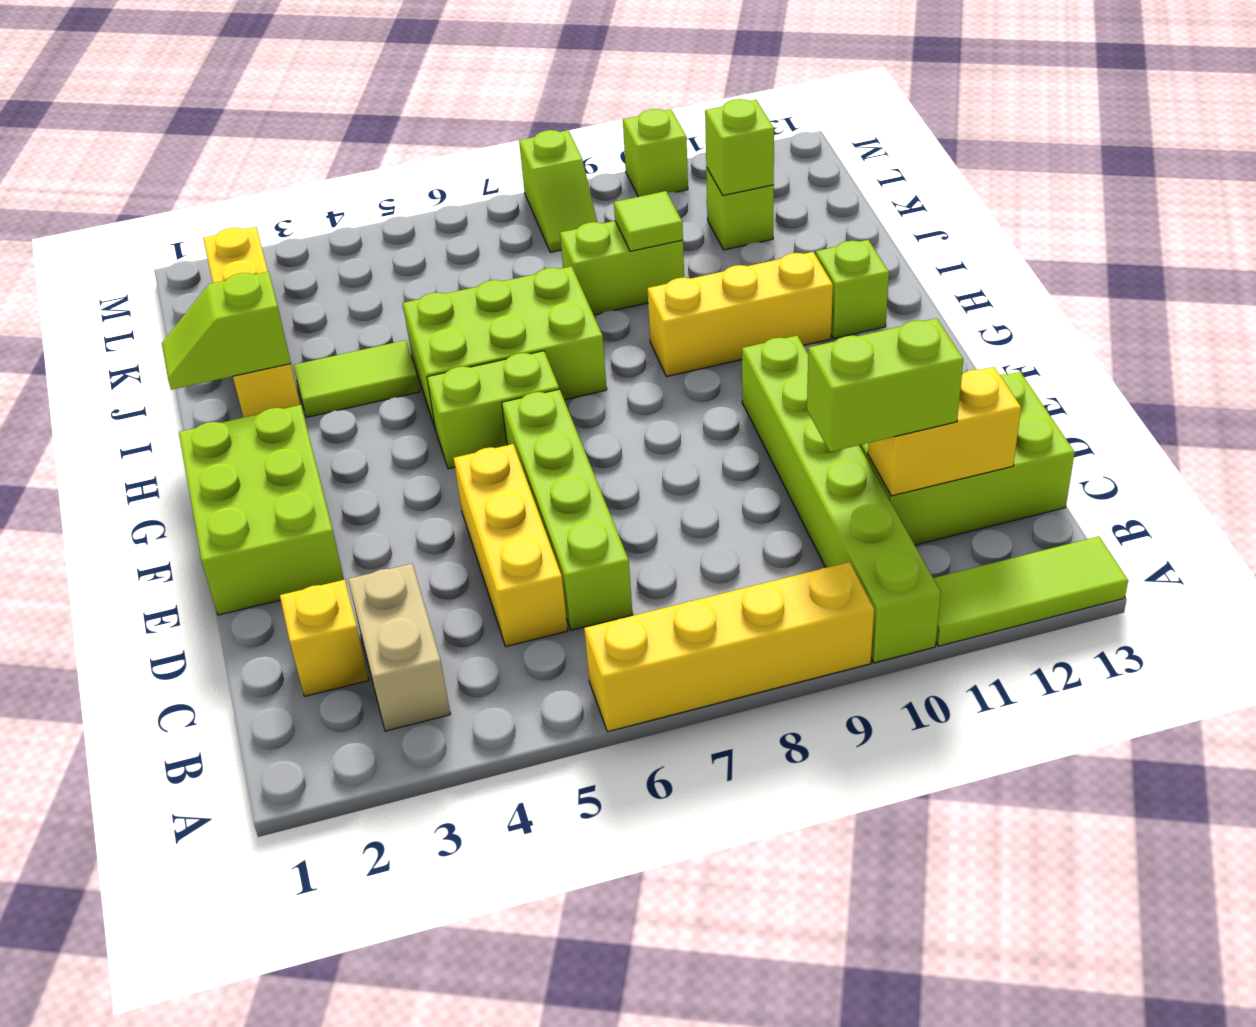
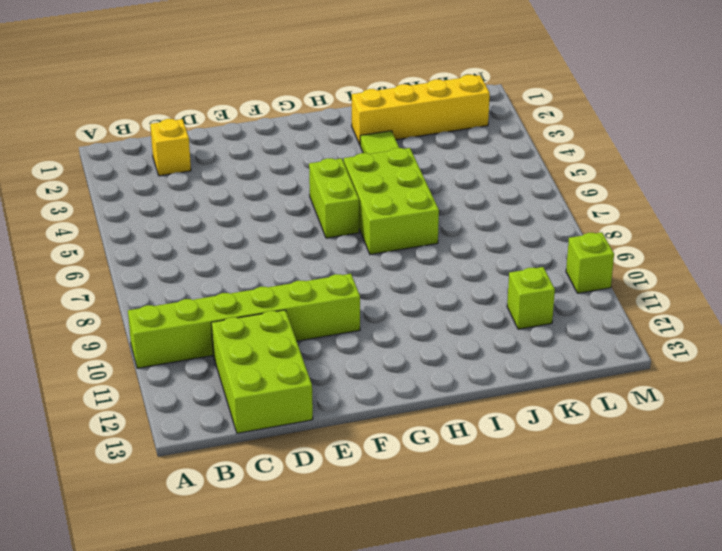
none -> yellow brick A6:A9 level 1
none -> lime tile A11:A13 level 1
none -> tan brick B3:C3 level 1

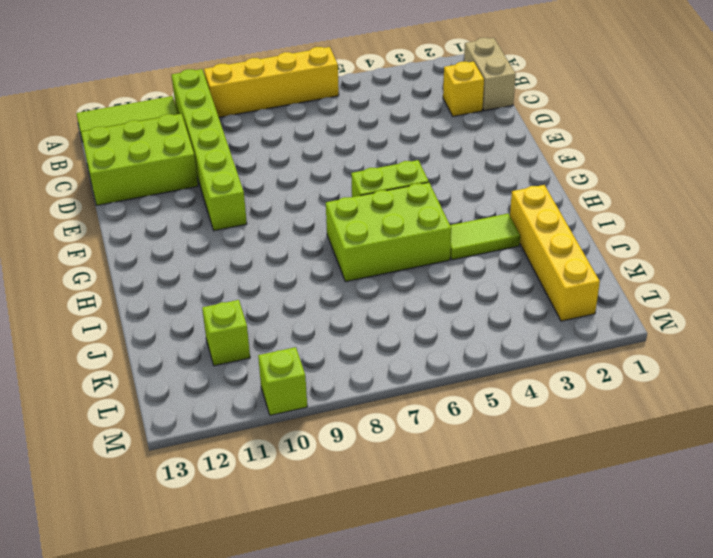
tan brick B1:C1 level 1 -> tan brick B3:C3 level 1
none -> yellow brick C5:E5 level 1
none -> lime brick C6:F6 level 1
none -> lime brick E1:G2 level 1

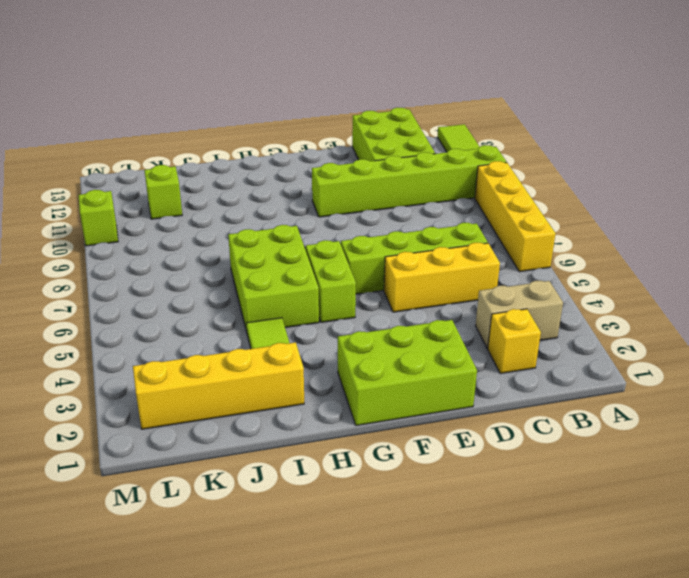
none -> yellow brick H9:H11 level 1
none -> lime brick H12 level 1
none -> lime brick J8:J9 level 1

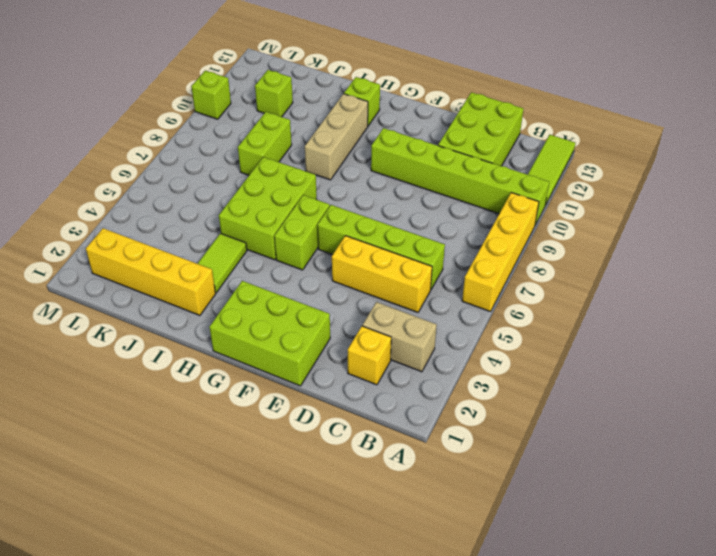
tan brick H9:H11 level 1 -> yellow brick H9:H11 level 1
none -> lime slope L8:M8 level 1 top M
none -> yellow brick C11:C12 level 2
none -> lime slope I1:I2 level 2 top 2

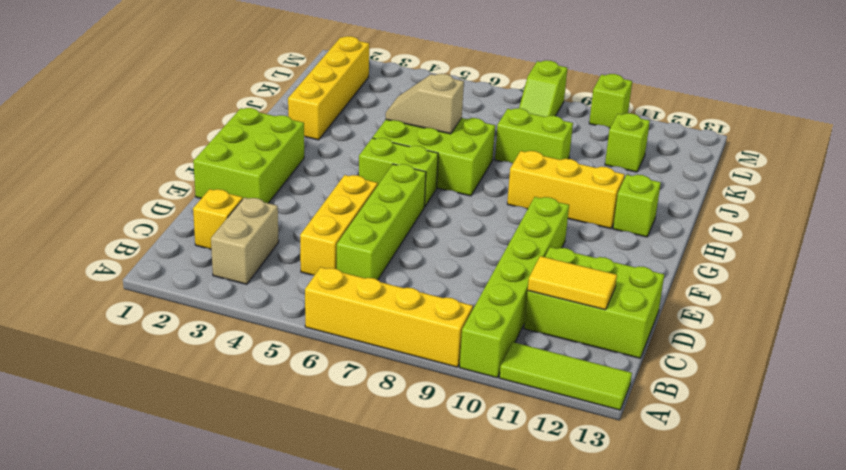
yellow tile C11:C12 level 2 -> yellow brick C11:C12 level 2
tan slope I5:I6 level 2 top 6 -> none
none -> lime tile I3:I4 level 1
none -> lime slope I1:I2 level 2 top 2
none -> lime tile J9 level 2

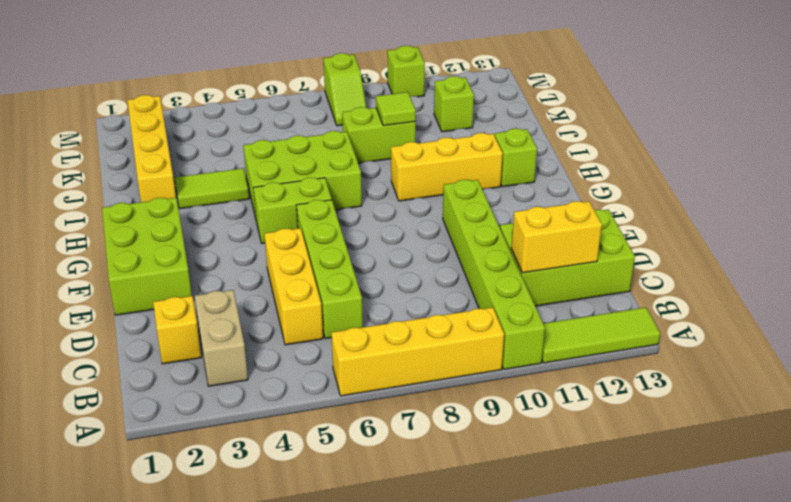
none -> lime slope I1:I2 level 2 top 2
none -> lime brick K11 level 2
none -> lime brick C10:C11 level 3

